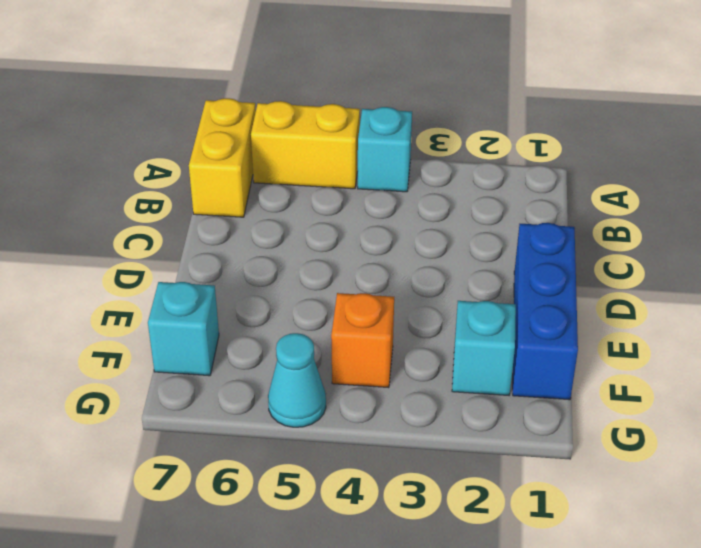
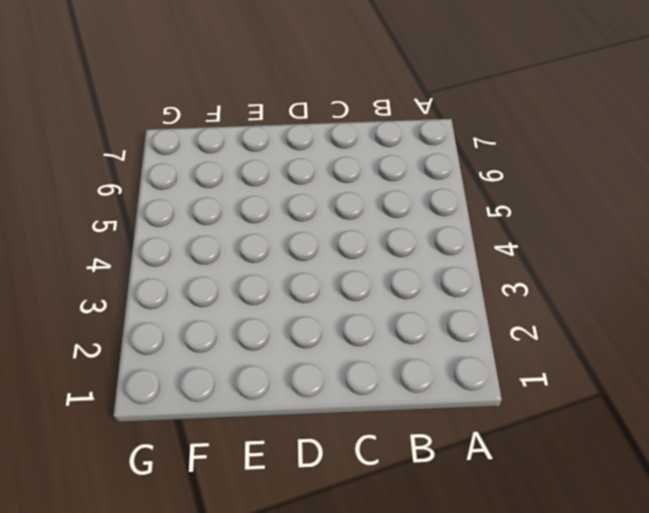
none -> cyan brick A4 level 1
none -> yellow brick A5:A6 level 1

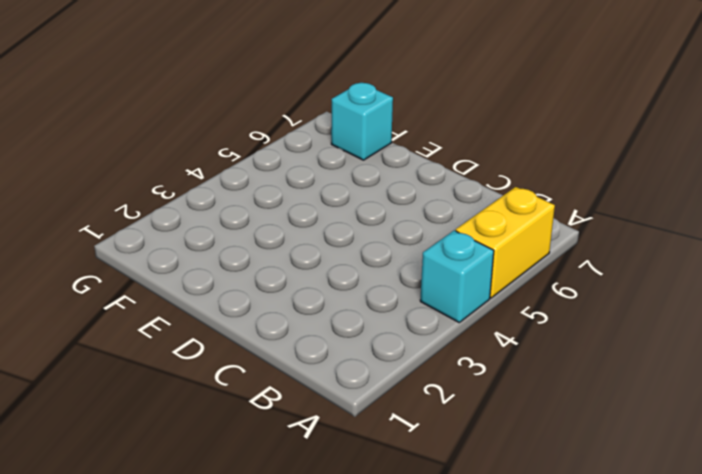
none -> yellow brick A7:B7 level 1
none -> blue brick D1:F1 level 1

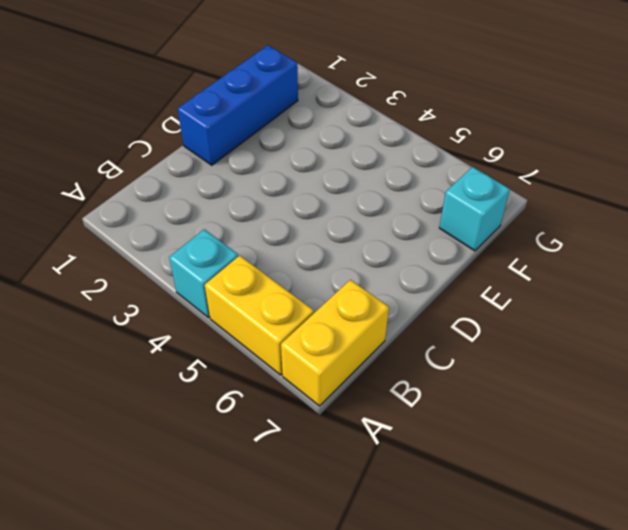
none -> cyan brick F2 level 1
none -> orange brick F4 level 1

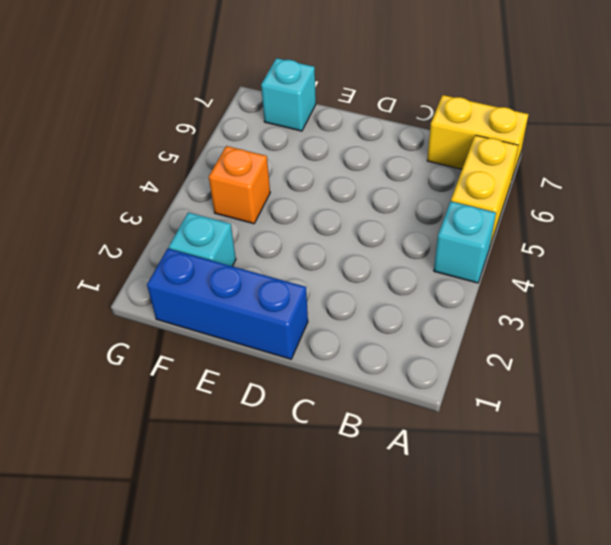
none -> cyan cone G5 level 1

